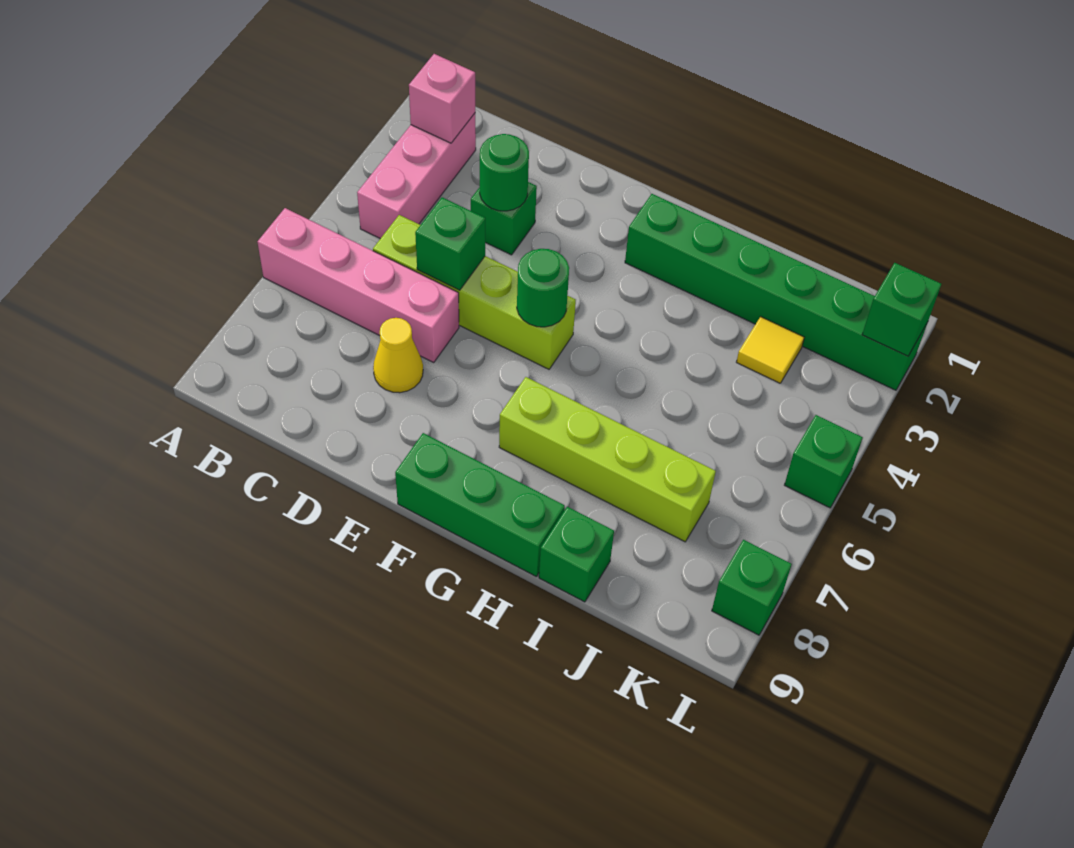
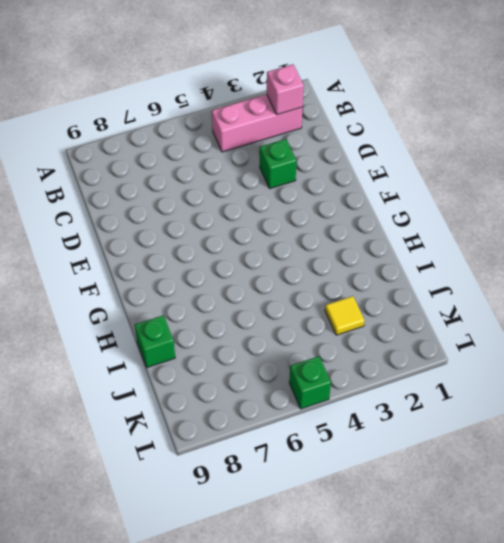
none -> pink brick A6:D6 level 1
none -> lime brick C5:F5 level 1
none -> yellow cone D7 level 1

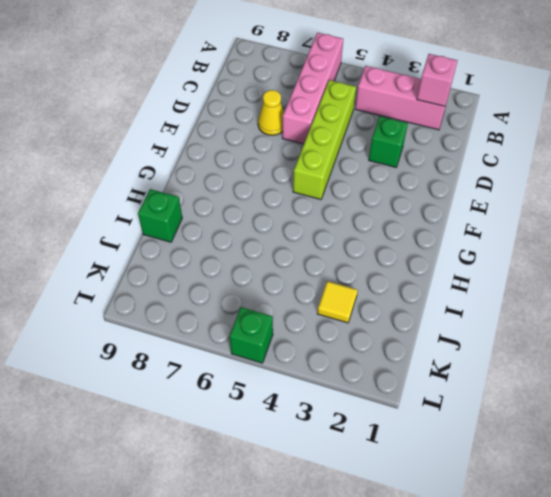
none -> green brick F9:H9 level 1
none -> green brick G2:L2 level 1
none -> lime brick G7:J7 level 1

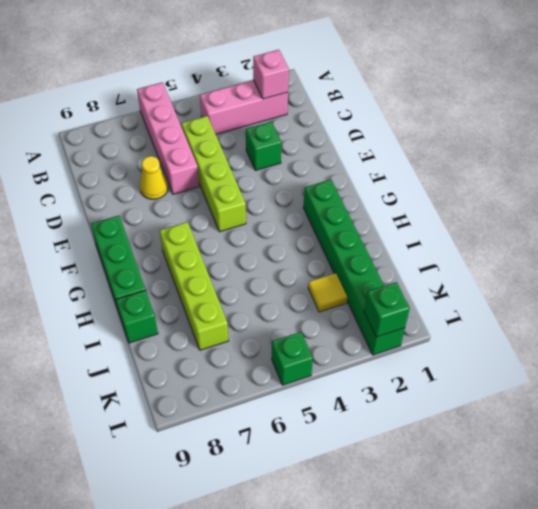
none -> green brick L8 level 1
none -> green round brick D3 level 2
none -> green brick D5 level 2

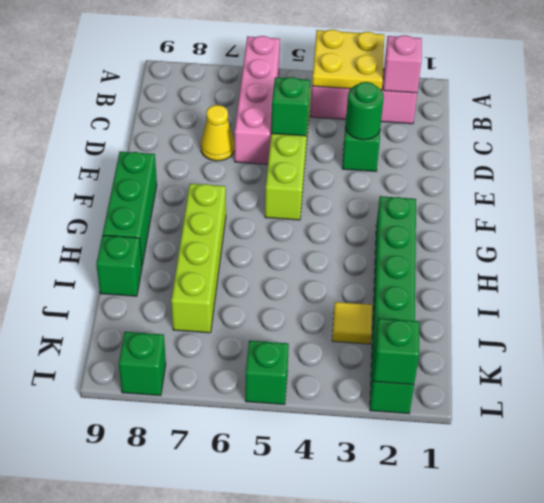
yellow plate A3:B4 level 2 -> none
none -> green round brick F5 level 2

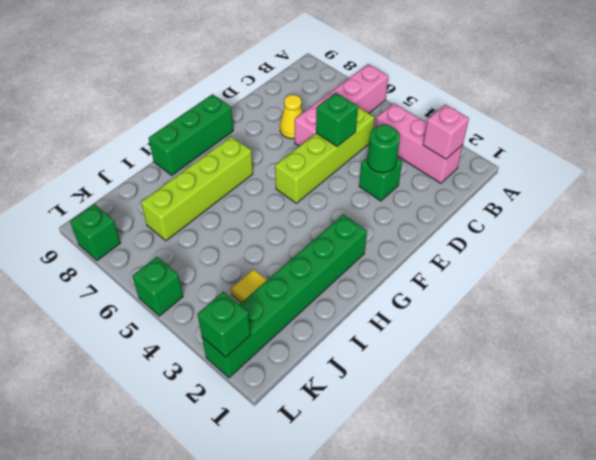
none -> green brick I9 level 1
none -> green round brick F5 level 2

